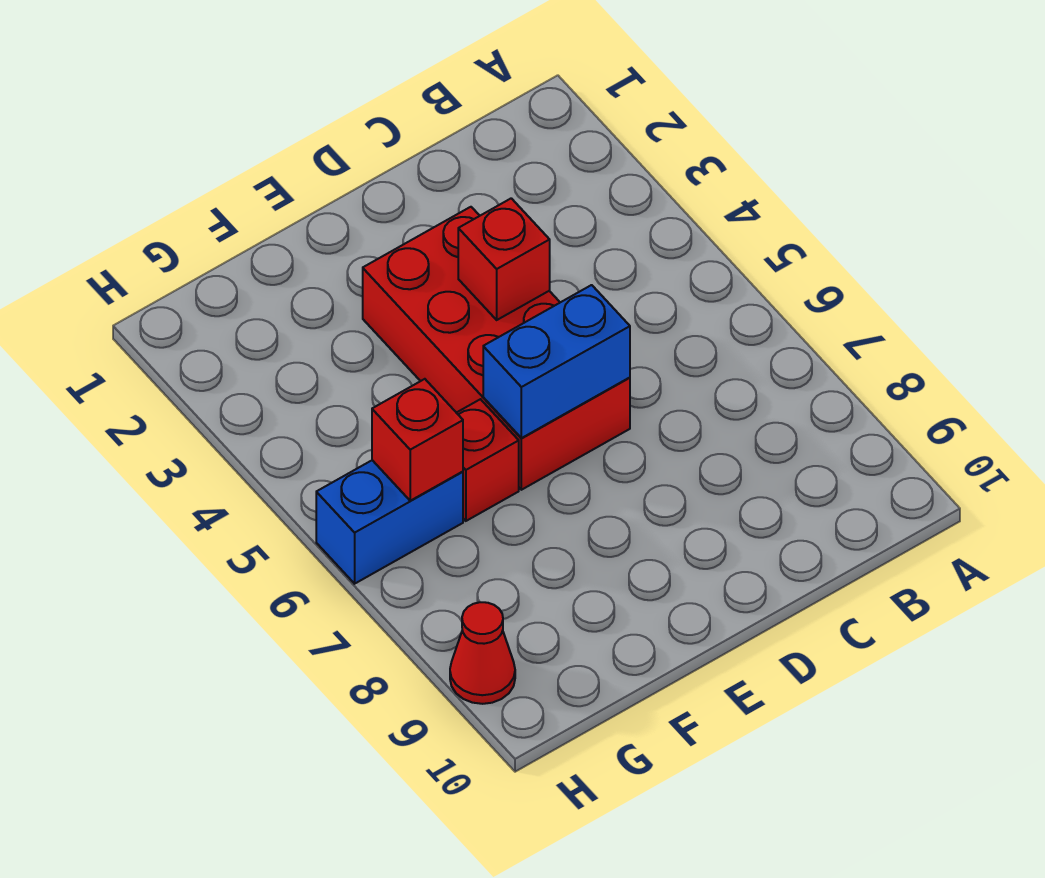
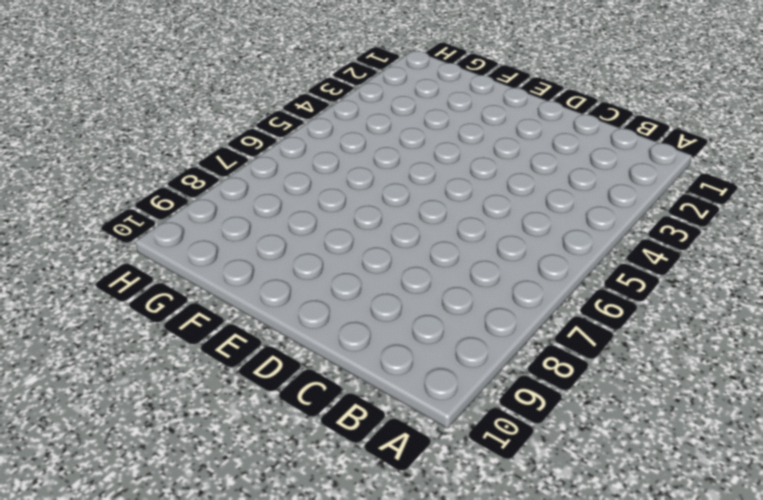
none -> red brick D3:E6 level 1
none -> red brick F6 level 1

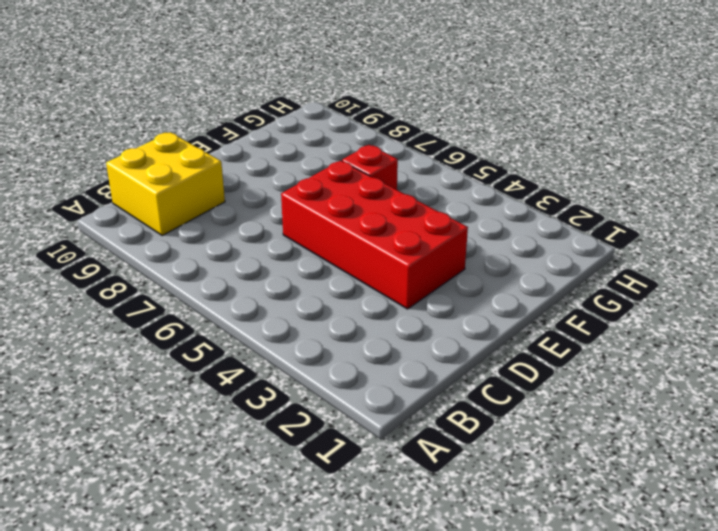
yellow brick B9:C10 level 1 -> none
none -> blue brick G6:H6 level 1
none -> red cone H9 level 1

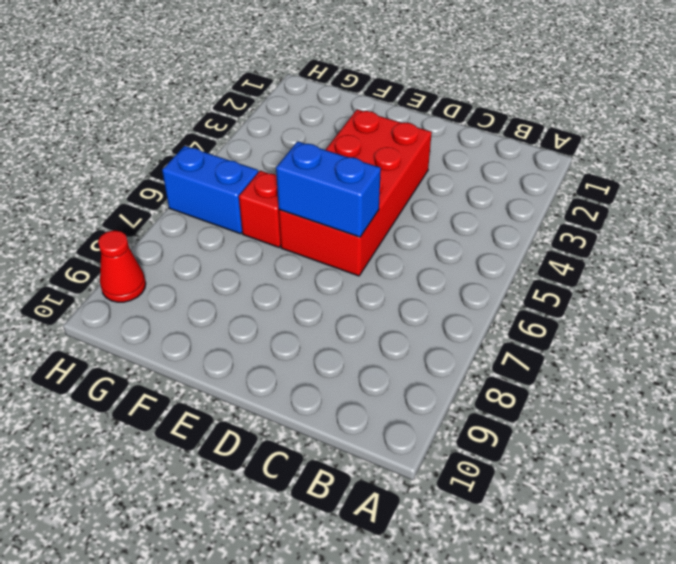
none -> red brick D4 level 2
none -> red brick G6 level 2

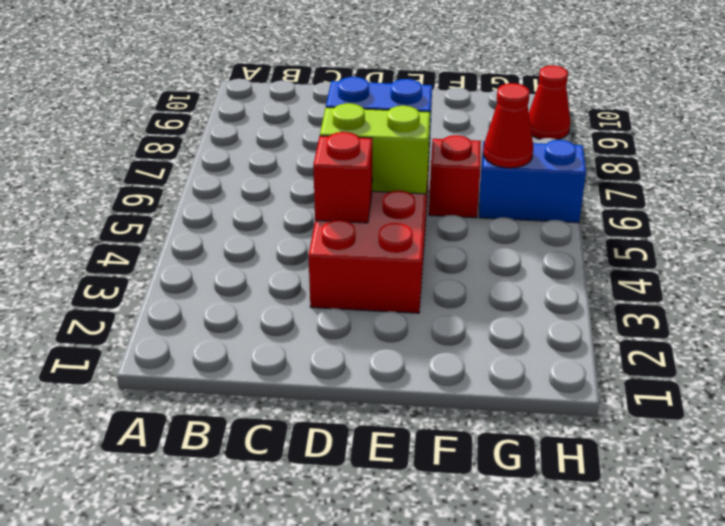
lime brick D5:E5 level 2 -> none
red cone G6 level 2 -> red brick G6 level 2

